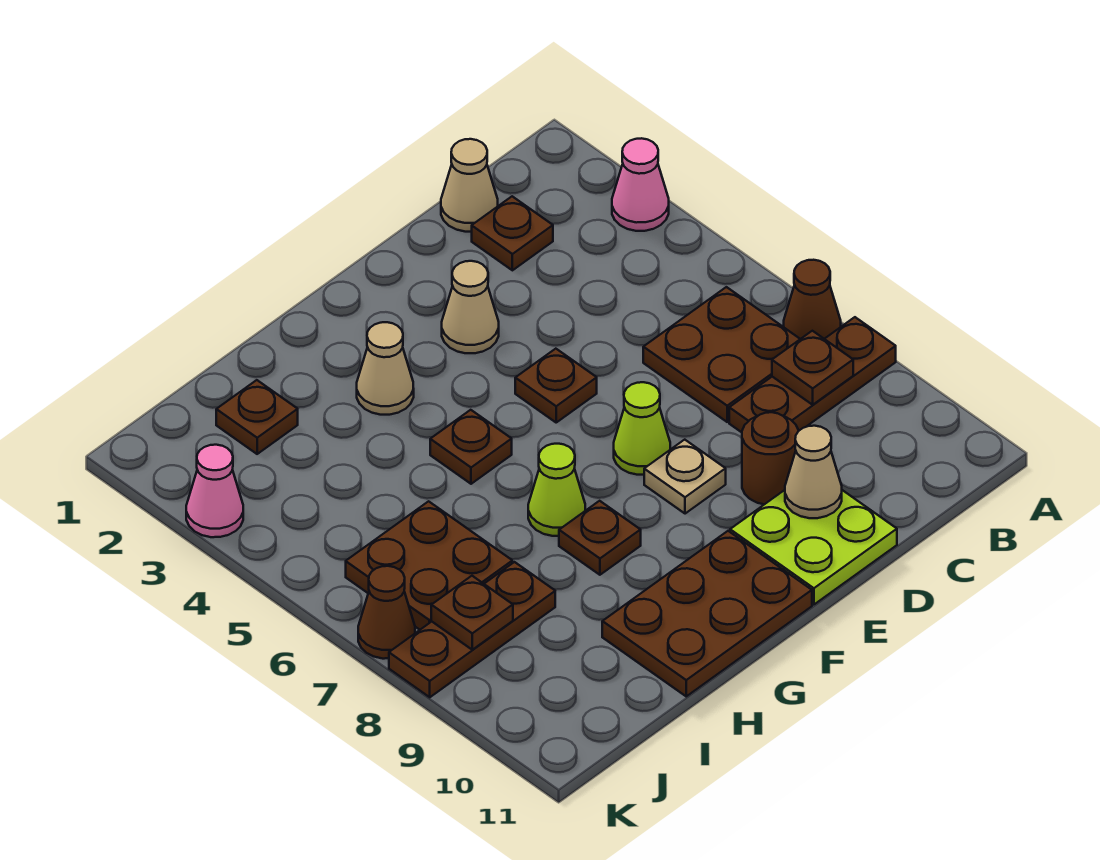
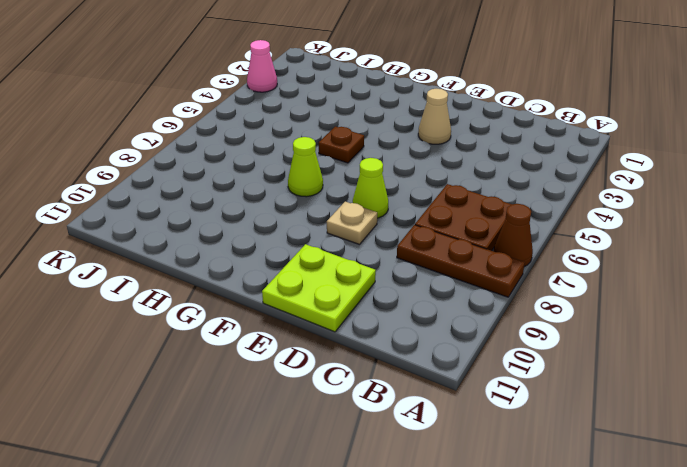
none -> pink cone A3 level 1
none -> tan cone C1 level 1
none -> brown plate C2 level 1

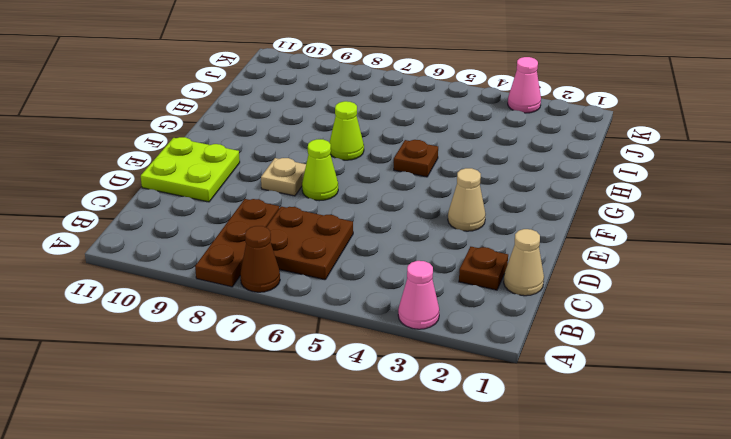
none -> brown round brick D9 level 1
none -> brown plate E5 level 1
none -> brown plate F10:H11 level 1

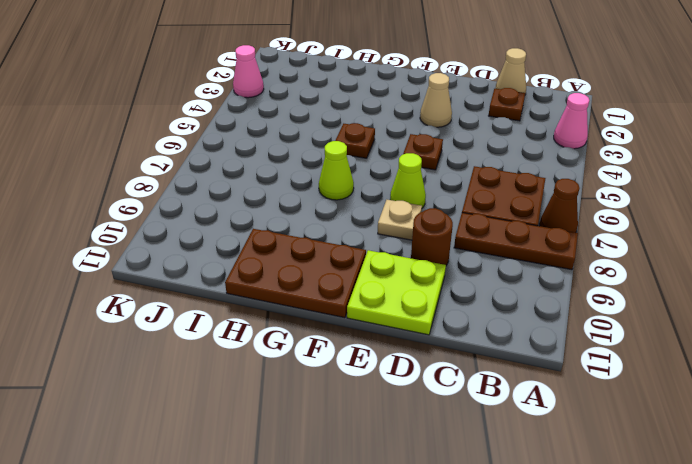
none -> tan cone G3 level 1
none -> brown plate G8 level 1
none -> brown plate I2 level 1

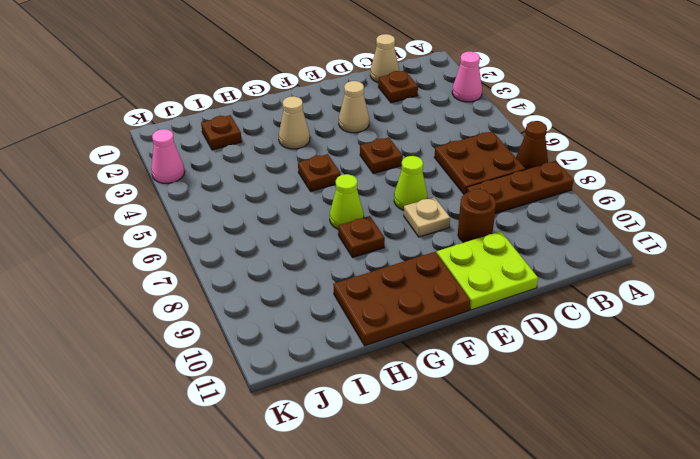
none -> brown plate I6:J7 level 1
none -> brown plate I8:K8 level 1
none -> brown cone K7 level 1

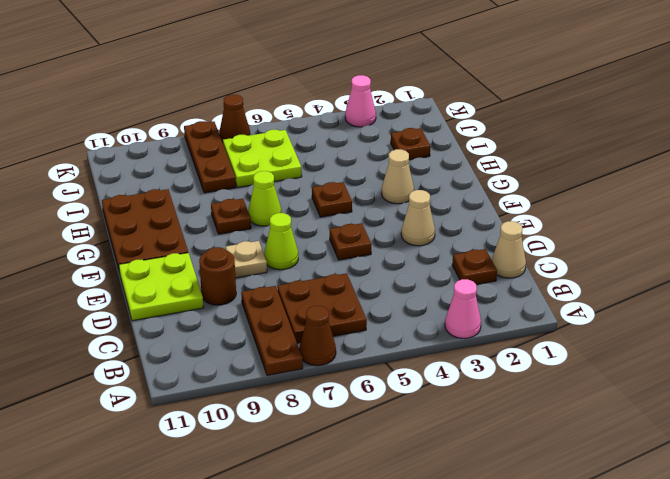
lime plate I6:J7 level 1 -> brown plate I6:J7 level 1
none -> brown plate B8 level 2
none -> tan cone D10 level 2
none -> brown plate J8 level 2

